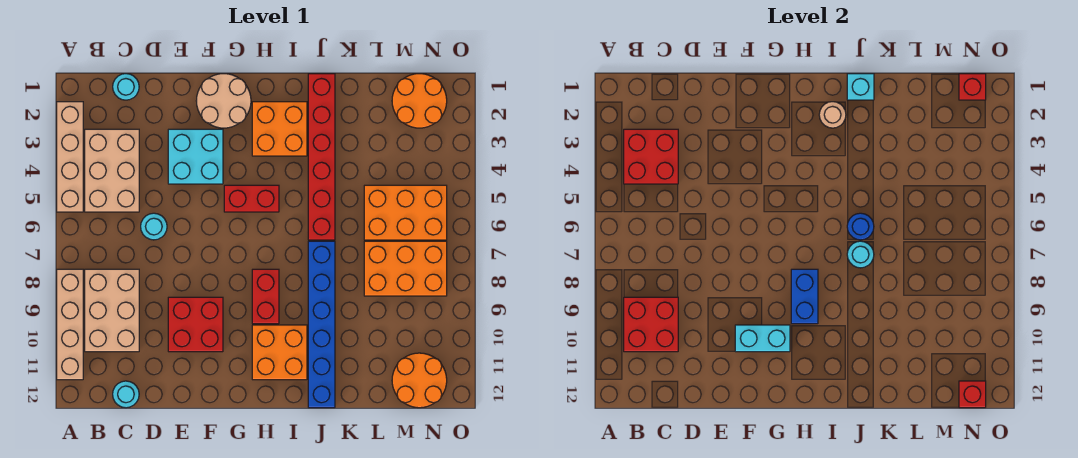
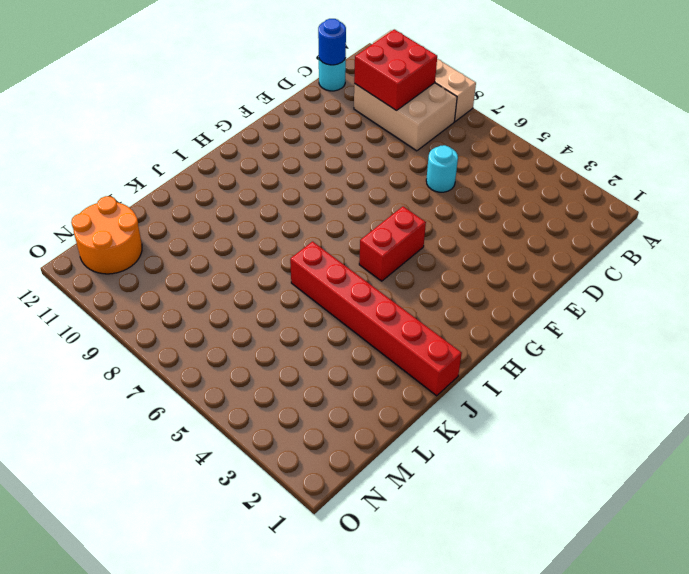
blue round brick C12 level 2 -> blue round brick J6 level 2
none -> tan brick A2:A5 level 1
none -> tan brick B3:C5 level 1
none -> cyan round brick C1 level 1
none -> cyan brick E3:F4 level 1

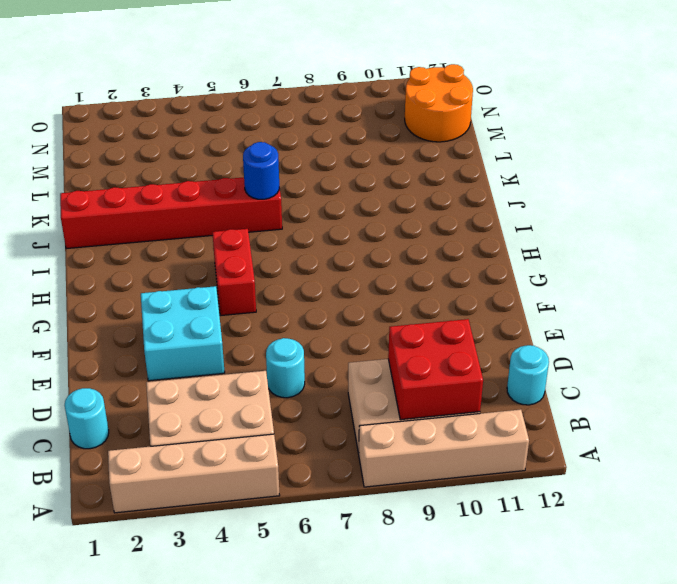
none -> red brick E9:F10 level 1
none -> tan round brick F1:G2 level 1
none -> orange brick H2:I3 level 1
none -> red brick H8:H9 level 1

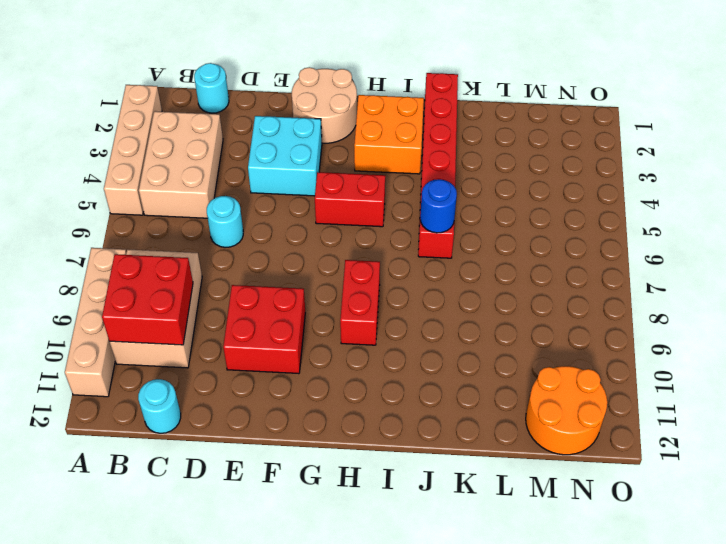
none -> orange brick H10:I11 level 1
none -> blue brick J7:J12 level 1
none -> orange brick L5:N6 level 1
none -> orange brick L7:N8 level 1

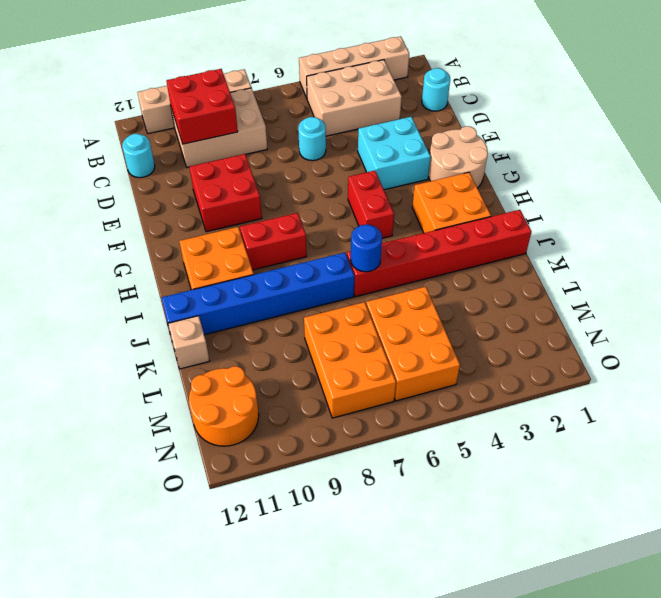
tan brick K12 level 1 -> none
none -> orange round brick M1:N2 level 1
none -> red brick B3:C4 level 2
none -> cyan brick F10:G10 level 2
none -> blue brick H8:H9 level 2

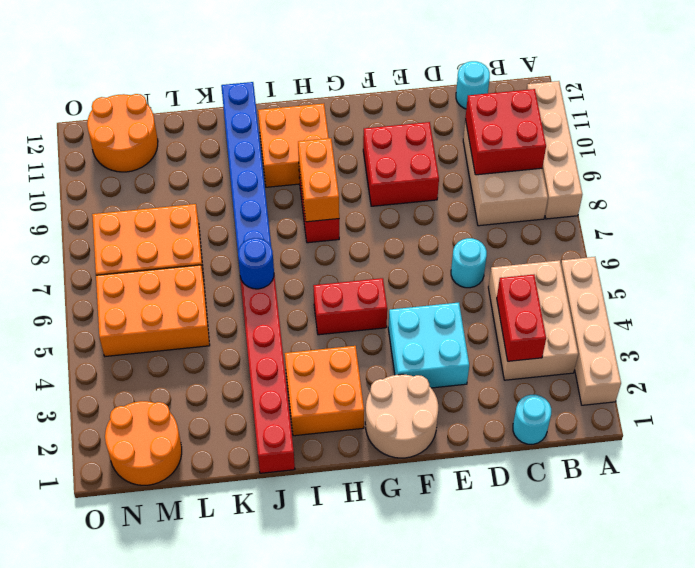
red brick C3:C4 level 2 -> red brick B3:C4 level 2
orange brick H8:H9 level 2 -> blue brick H8:H9 level 2
none -> cyan brick F10:G10 level 2
none -> tan round brick I2 level 2
none -> cyan brick J1 level 2
none -> cyan round brick J7 level 2

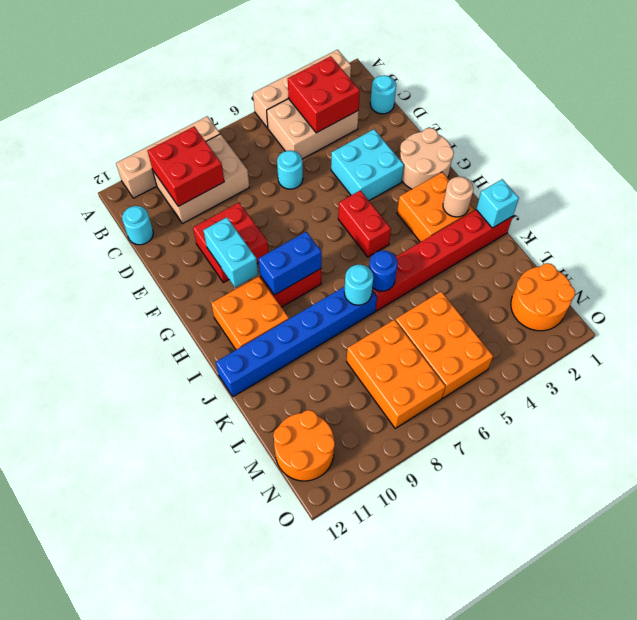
none -> red brick N1 level 2
none -> red brick N12 level 2

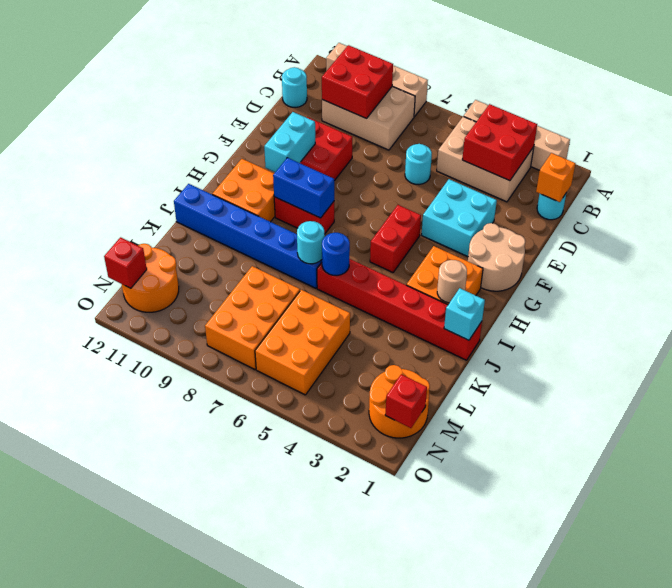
orange brick C1 level 2 -> none

